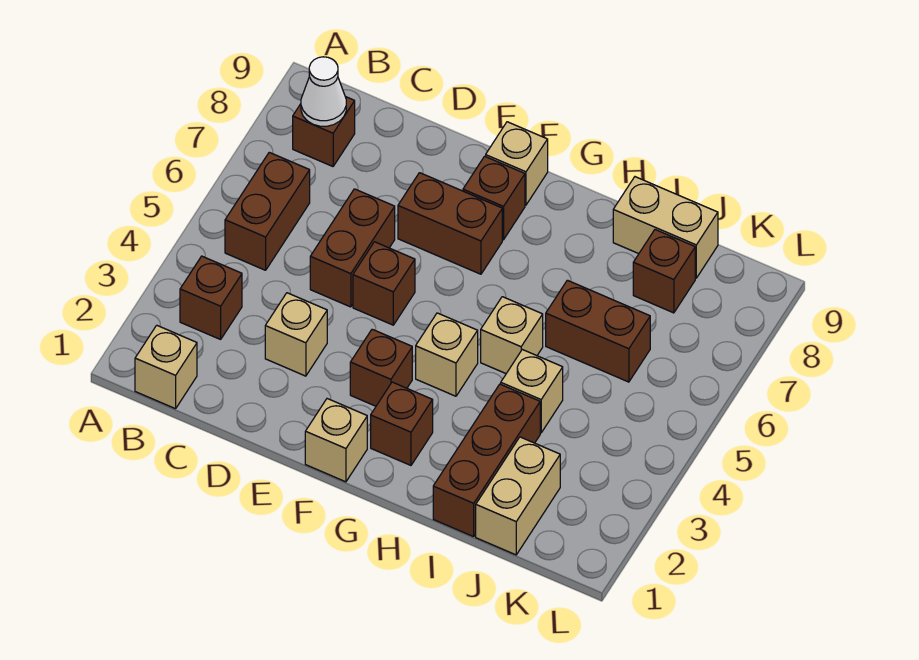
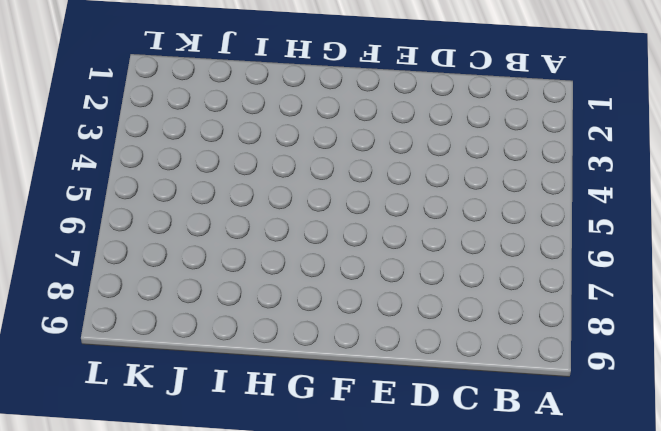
none -> tan brick B1 level 1
none -> brown brick B3 level 1
none -> brown brick B5:B6 level 1

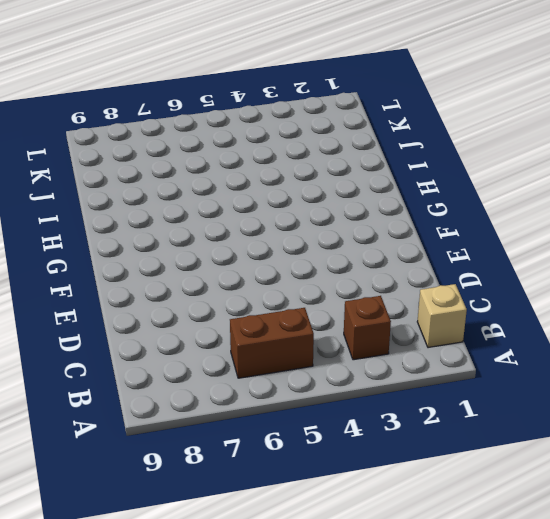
none -> brown brick B8 level 1
none -> tan brick D3 level 1
none -> brown brick D5:D6 level 1

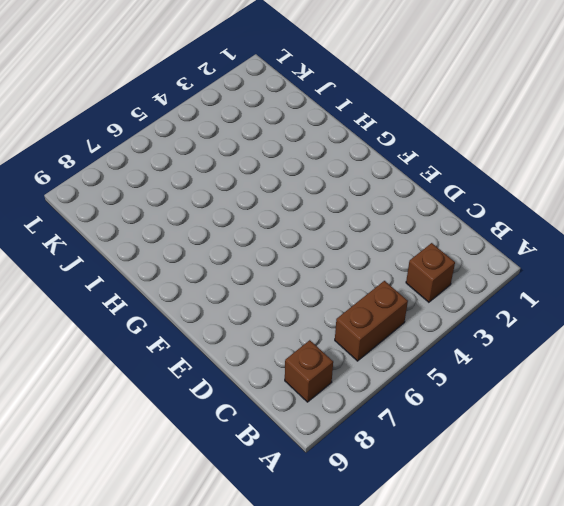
none -> tan brick B1 level 1
none -> tan brick D3 level 1
none -> brown brick D5:D6 level 1

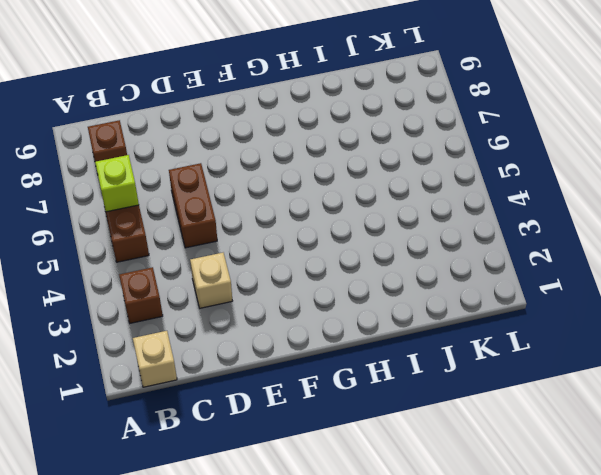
lime brick B6 level 2 -> none
none -> brown brick E5 level 1
none -> brown brick E7:F7 level 1
none -> tan brick F1 level 1

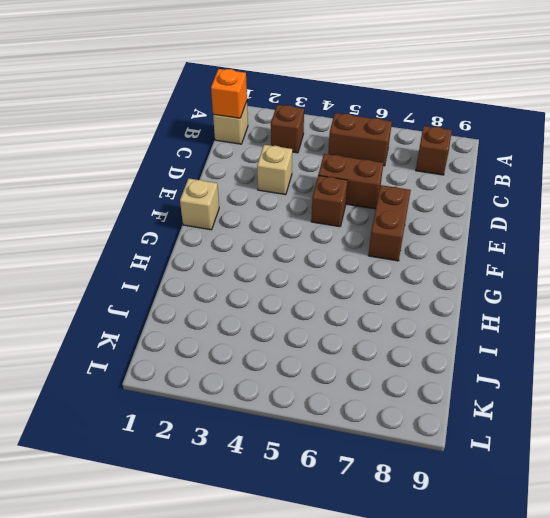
orange brick B1 level 2 -> none
none -> brown brick F3 level 1
none -> brown brick F8 level 1
none -> tan brick F9 level 1

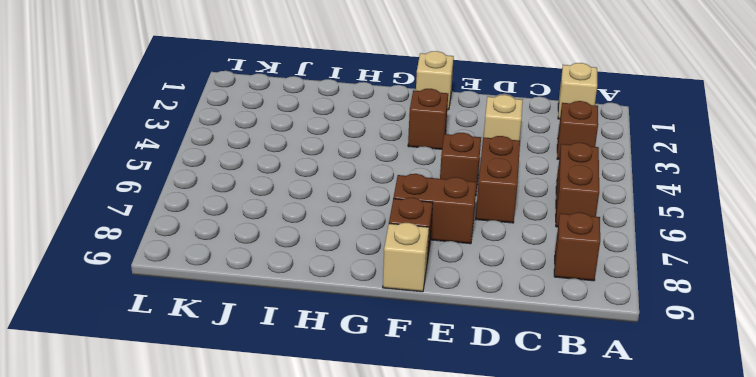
none -> brown brick G2 level 1
none -> tan brick G4 level 1
none -> tan brick H5 level 1

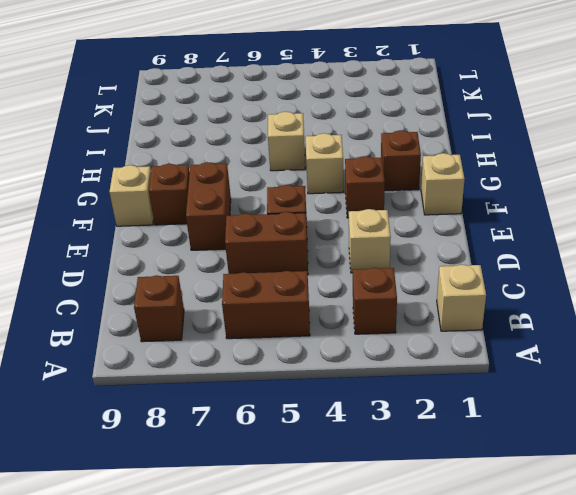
none -> brown brick I1:I3 level 1
none -> tan brick I4 level 1
none -> brown brick I6:J6 level 1

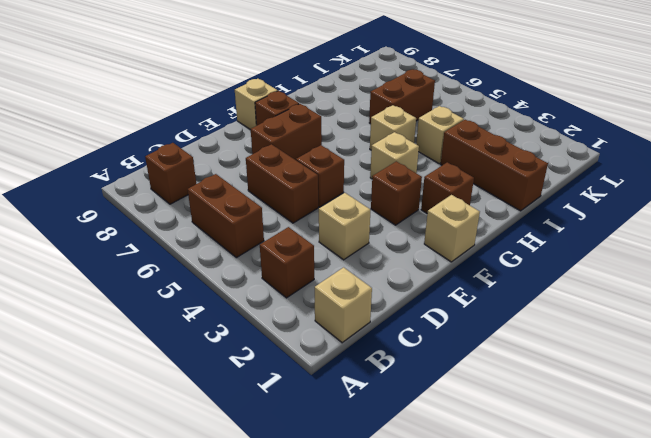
none -> tan brick I9:J9 level 1
none -> tan brick J1:J2 level 1
none -> brown brick J8 level 1

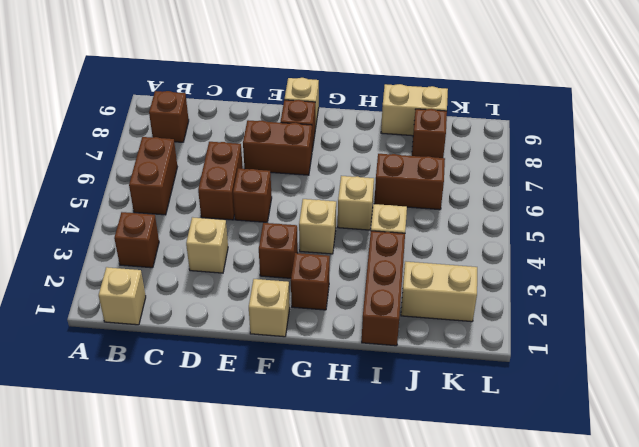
tan brick J2:K2 level 1 -> tan brick J1:J2 level 1
none -> white cone B8 level 2

